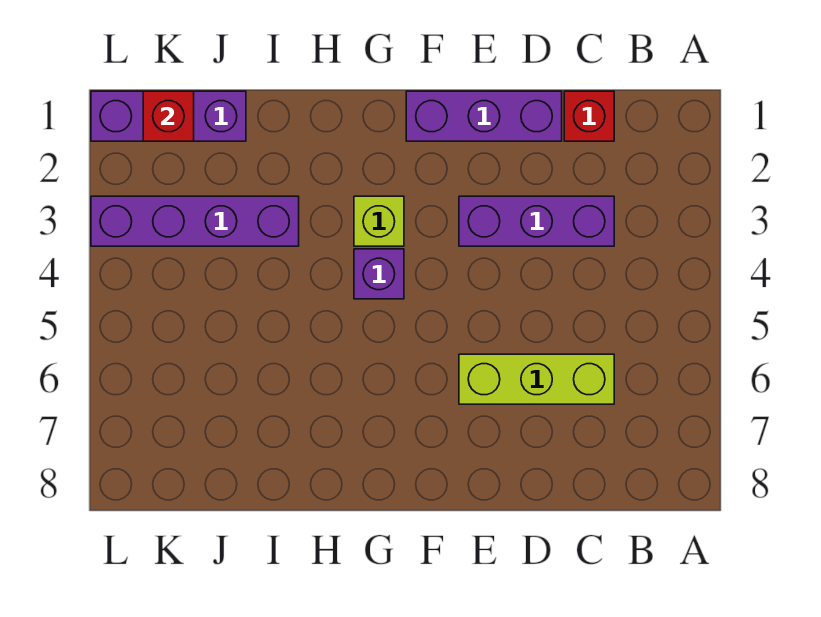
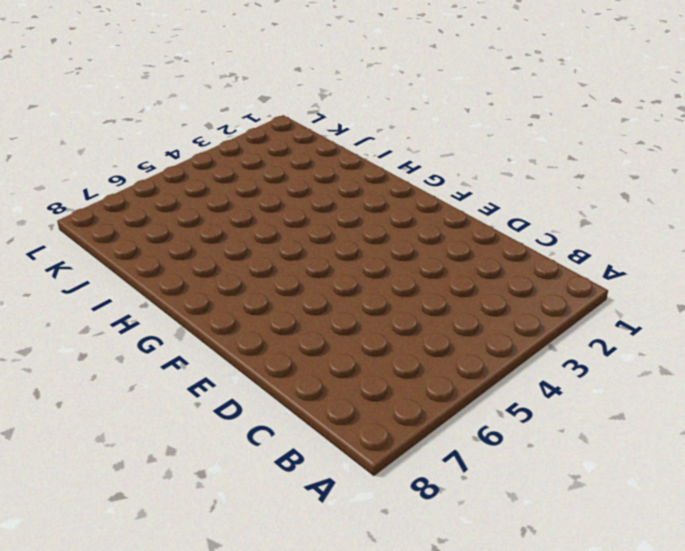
none -> red brick C1 level 1
none -> purple brick C3:E3 level 1

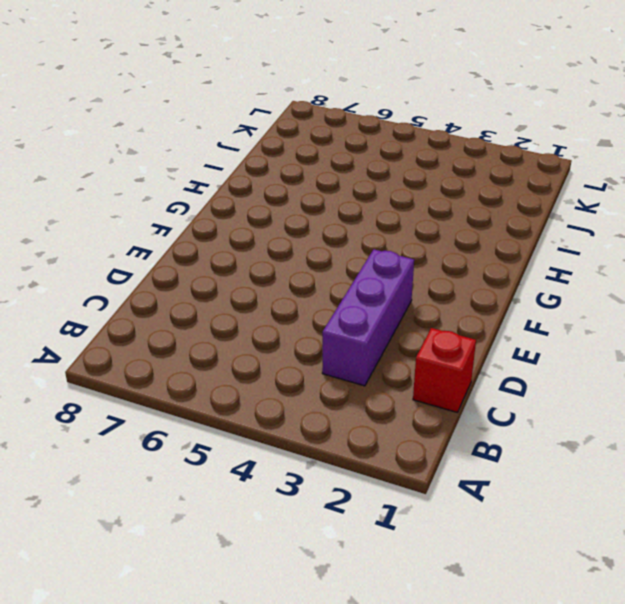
none -> lime brick C6:E6 level 1
none -> purple brick D1:F1 level 1

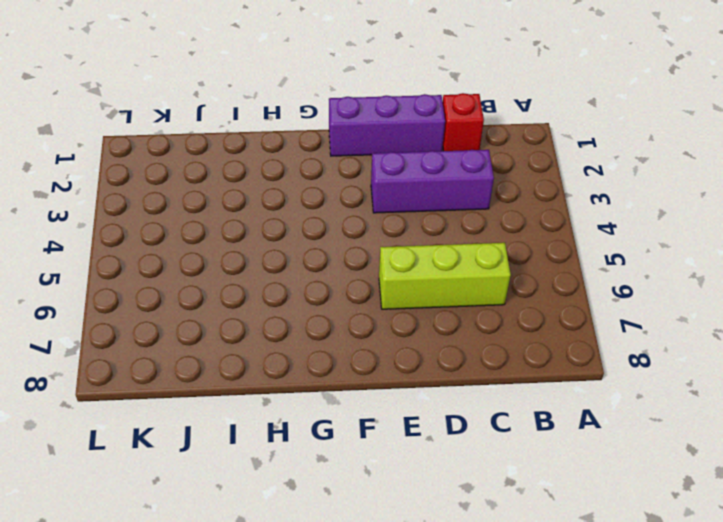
none -> lime brick G3 level 1
none -> purple brick G4 level 1

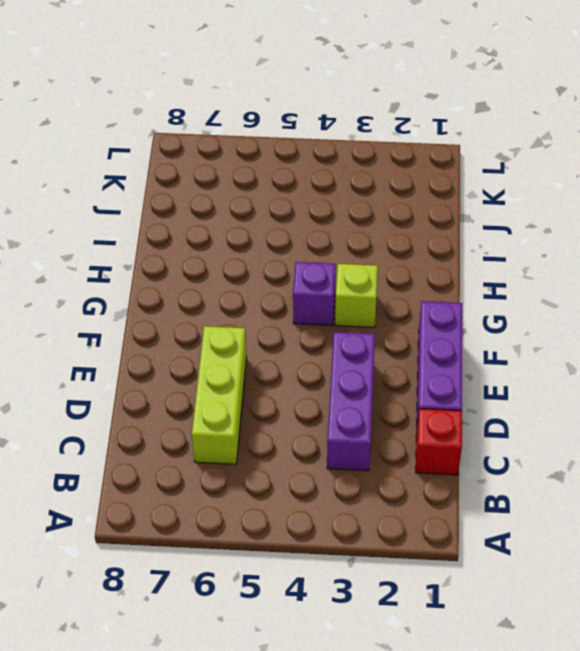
none -> purple brick I3:L3 level 1
none -> purple brick J1:L1 level 1

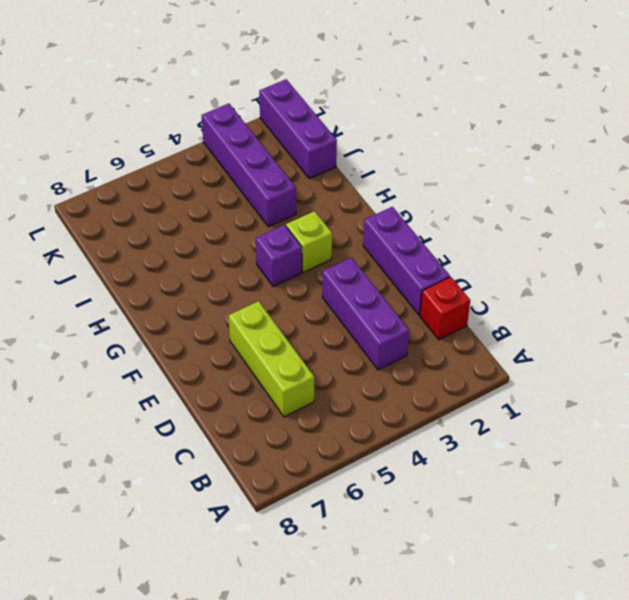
none -> red brick K1 level 2

